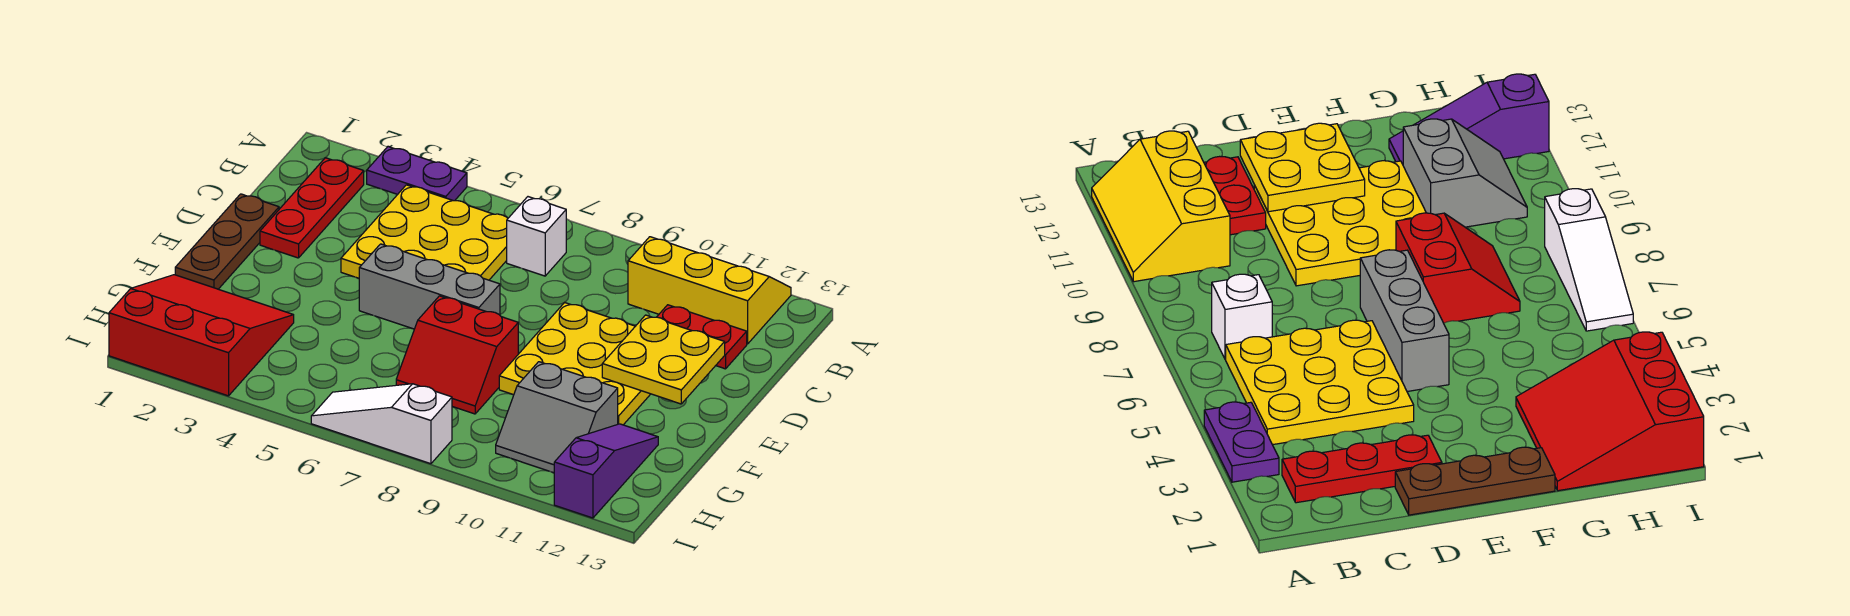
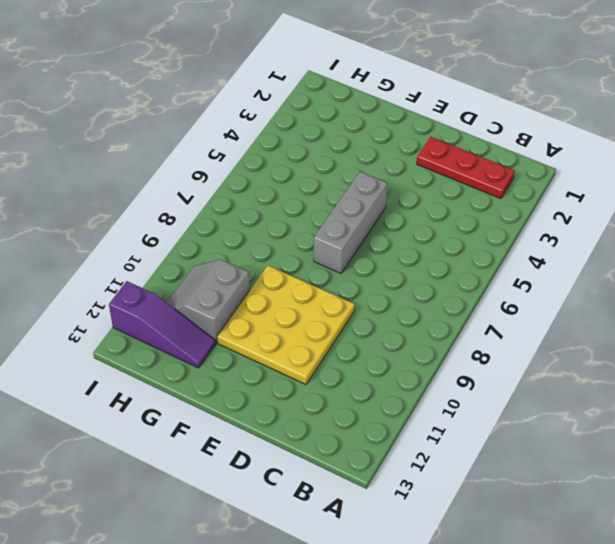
none -> purple plate A3:A4 level 1
none -> yellow slope A10:B12 level 1 top B
none -> yellow plate B4:D6 level 1

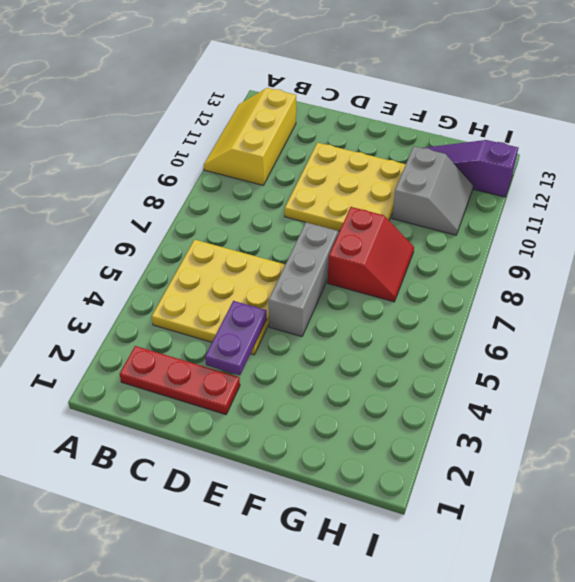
purple plate D3:D4 level 2 -> purple plate A3:A4 level 1
none -> white brick B7 level 1
none -> red plate C11:C12 level 1
none -> brown plate D1:F1 level 1

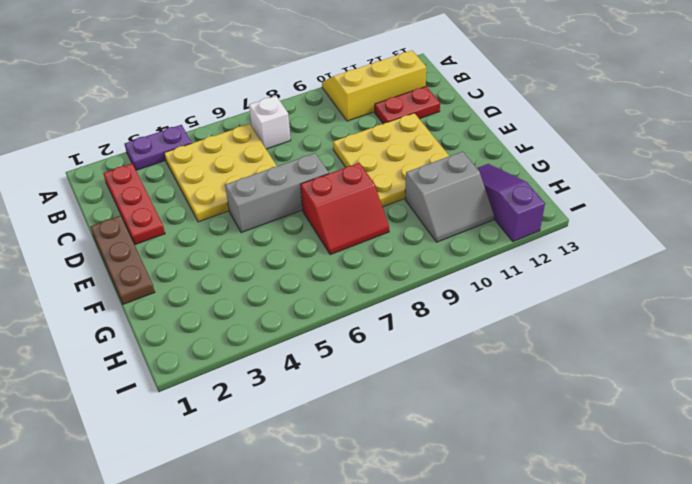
none -> red slope G1:I3 level 1 top I
none -> white slope I6:I8 level 1 top 8
none -> yellow plate D11:E12 level 2

